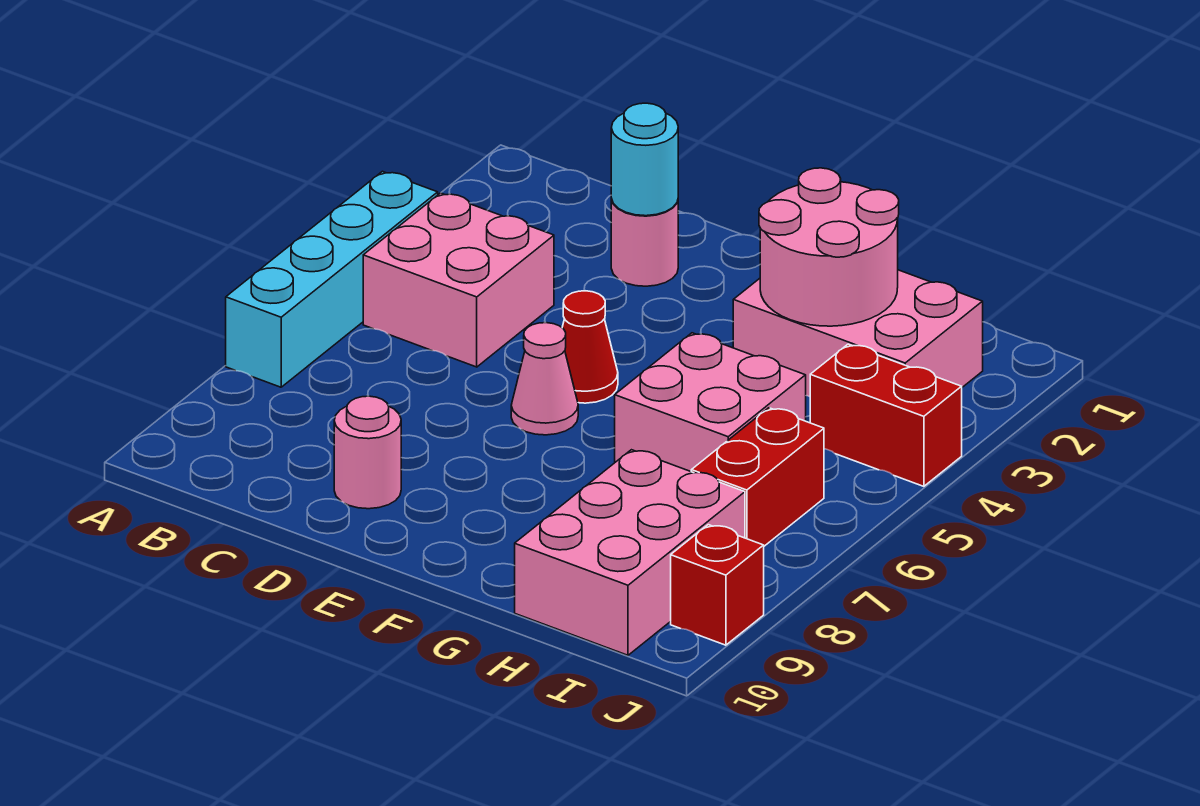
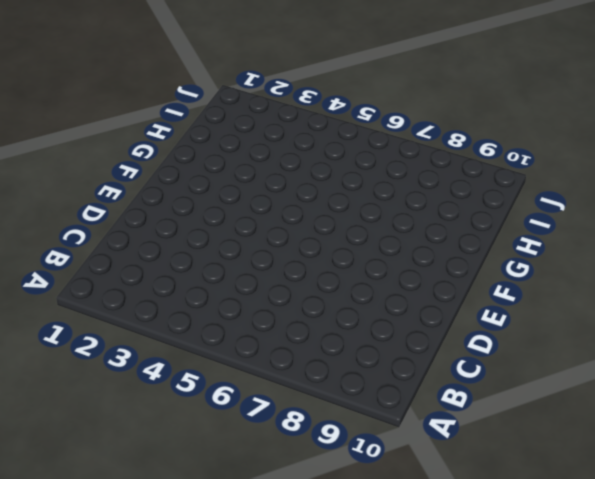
none -> cyan brick A4:A7 level 1
none -> pink brick B4:C5 level 1
none -> pink round brick D2 level 1

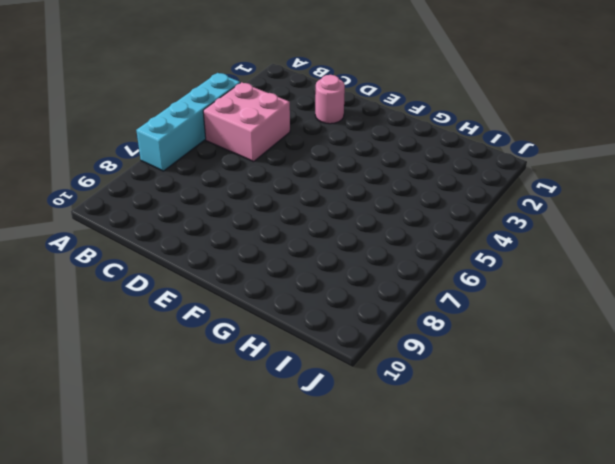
none -> pink round brick D9 level 1
none -> red cone E5 level 1
none -> pink cone E6 level 1

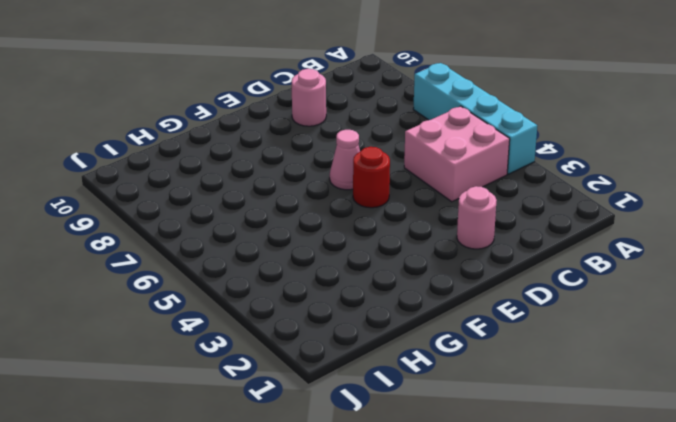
red round brick E5 level 1 -> red cone E5 level 1
none -> pink brick G2:I3 level 1
none -> pink brick G5:H6 level 1
none -> pink brick H8:I10 level 1

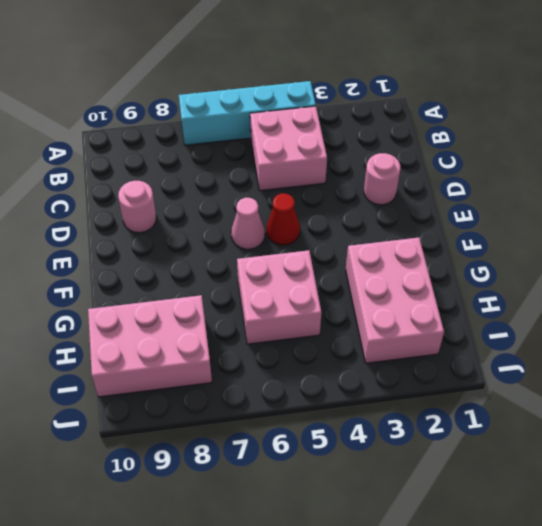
none -> red brick I4:J4 level 1
none -> red brick I6:I7 level 1
none -> red brick J9 level 1

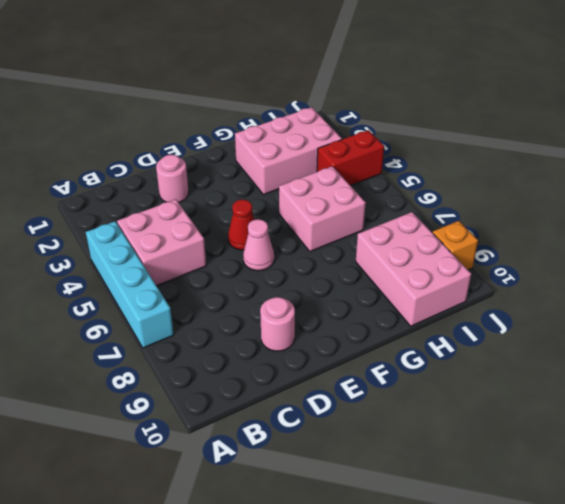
orange brick J9 level 1 -> red brick J9 level 1
none -> red brick I6:I7 level 1
none -> cyan round brick D2 level 2
none -> pink round brick G2:H3 level 2

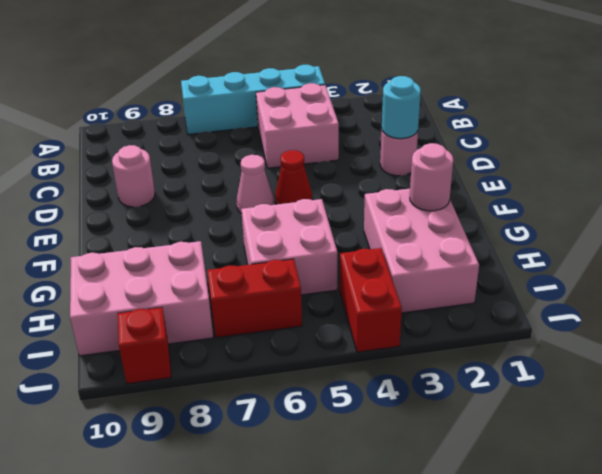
pink round brick G2 level 2 -> pink round brick G2:H3 level 2

